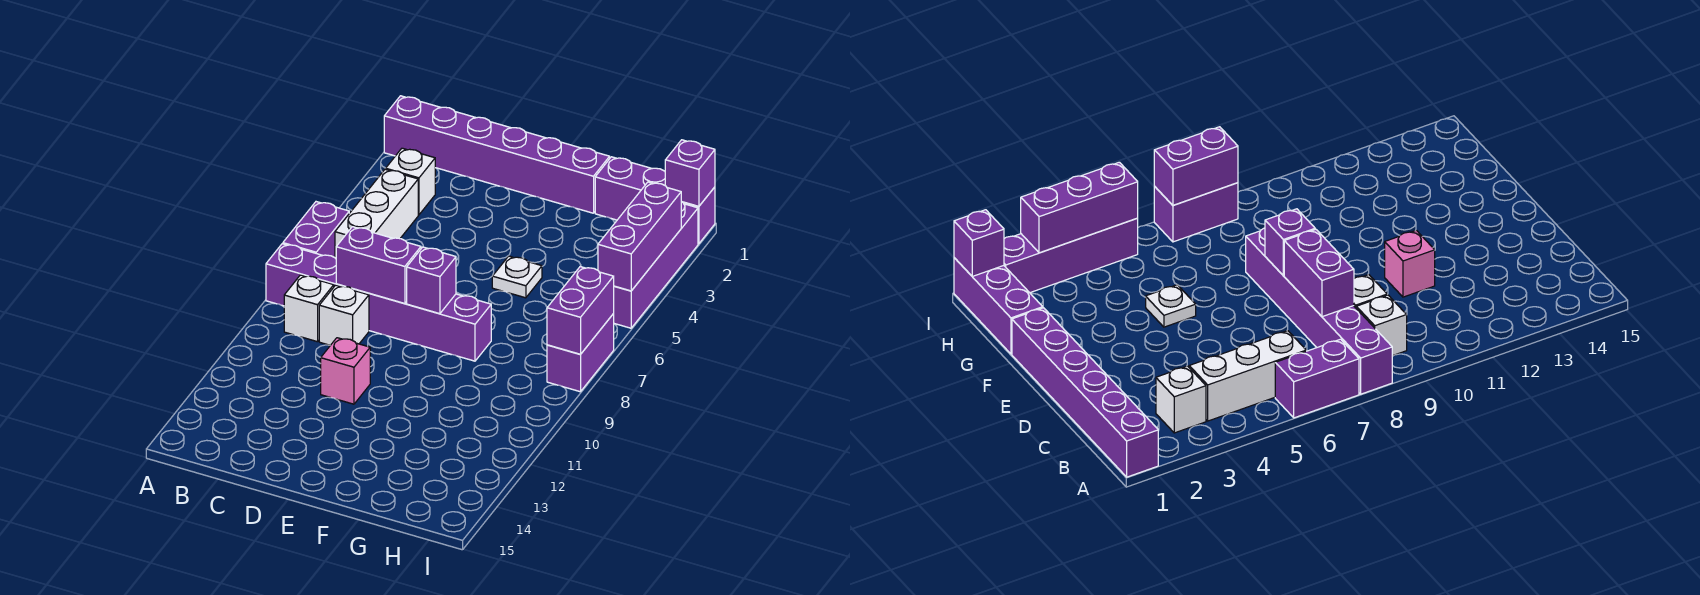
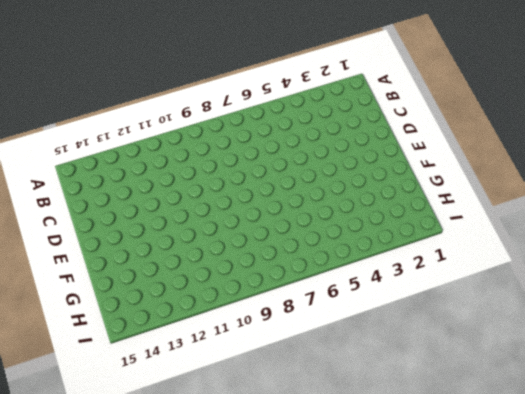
none -> purple brick A1:F1 level 1
none -> purple brick A6:A7 level 1
none -> purple brick A8:F8 level 1

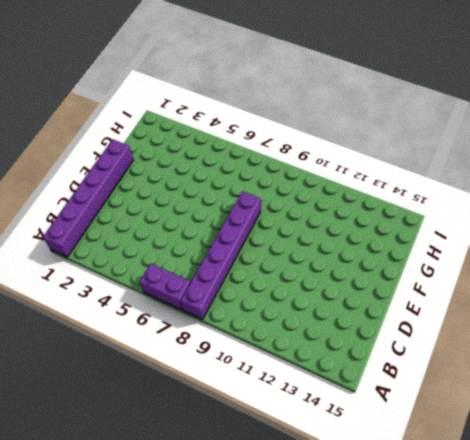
none -> white brick B3 level 1
none -> white brick B4:B6 level 1
none -> white brick B9 level 1

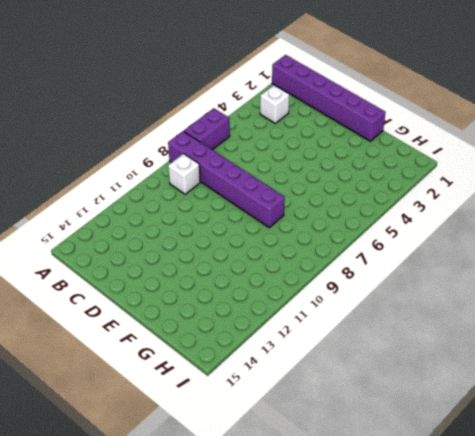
none -> white brick B4:B6 level 1
none -> white brick C9 level 1
none -> pink brick D11 level 1

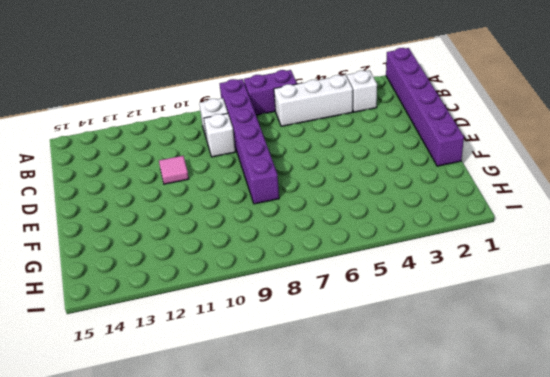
pink tile D11 level 1 -> pink brick D11 level 1
none -> white plate F5 level 1
none -> purple brick G1:I1 level 1
none -> purple brick I2:I5 level 1

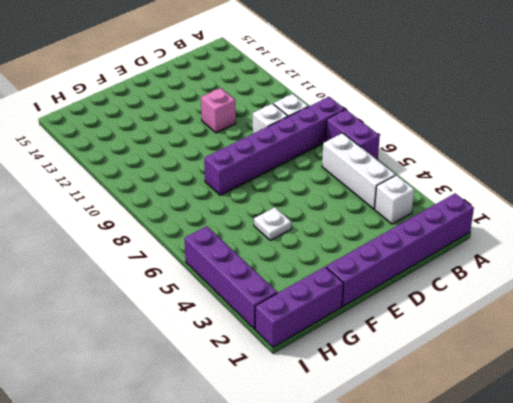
none -> purple brick I7:I8 level 1
none -> purple brick C8:D8 level 2
none -> purple brick E8 level 2

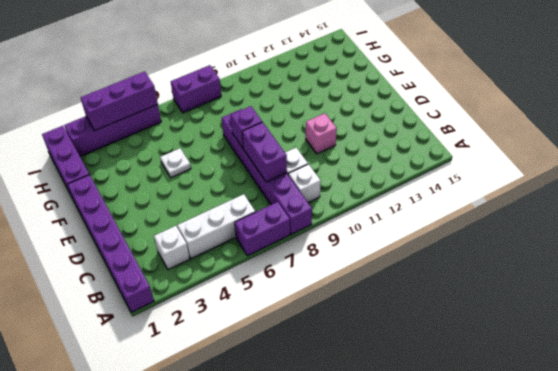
none -> purple brick I1 level 2
none -> purple brick I7:I8 level 2

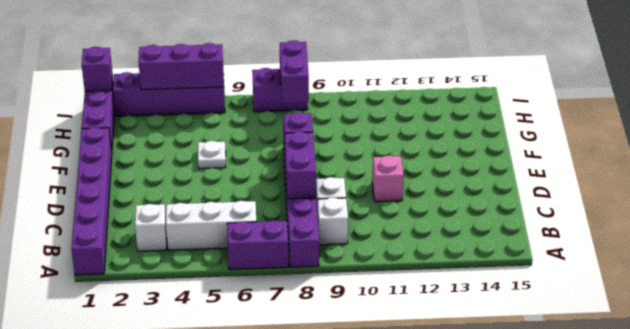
purple brick H8:I8 level 2 -> purple brick I7:I8 level 2

